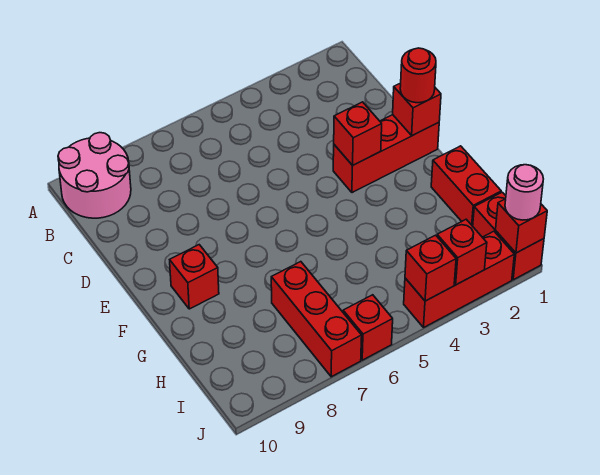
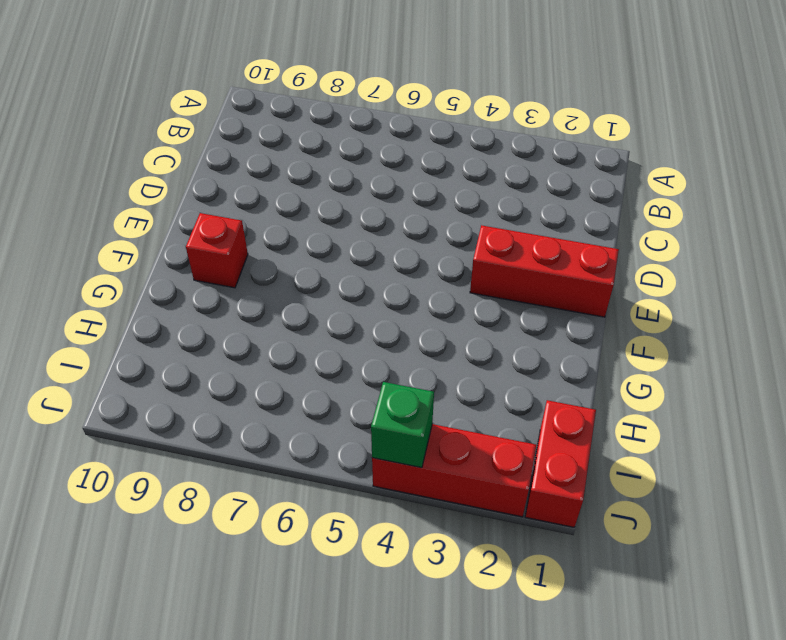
green brick J4 level 2 -> red brick J4 level 2
none -> pink round brick A9:B10 level 1
none -> red brick G1:H1 level 1
none -> red brick H7:J7 level 1

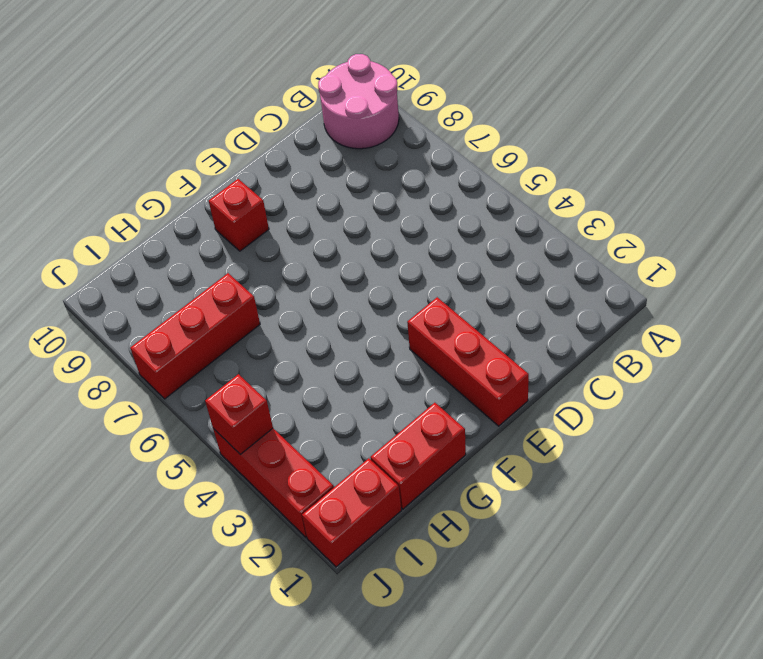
none -> red brick J6 level 1
none -> red brick E1 level 2
none -> red brick E3 level 2

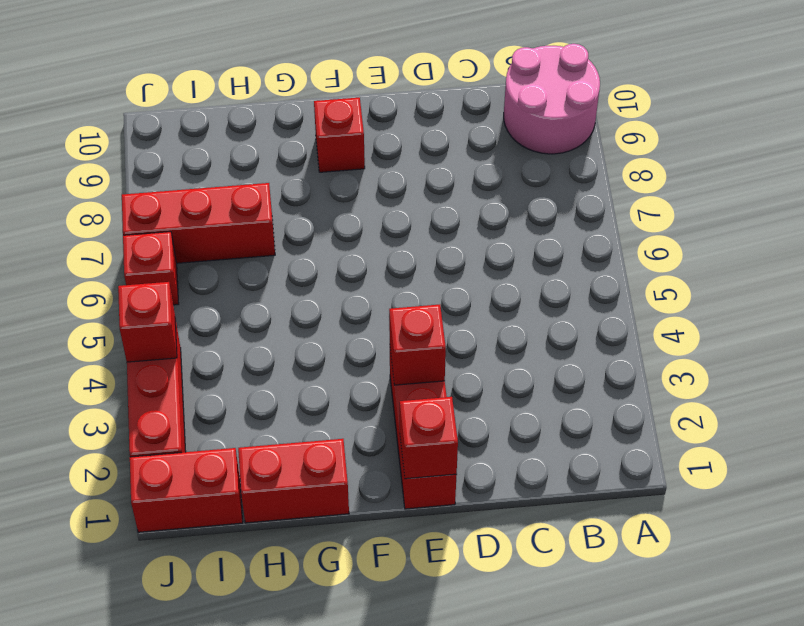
none -> red brick J1 level 2
none -> red brick J3 level 2
none -> red round brick E1 level 3

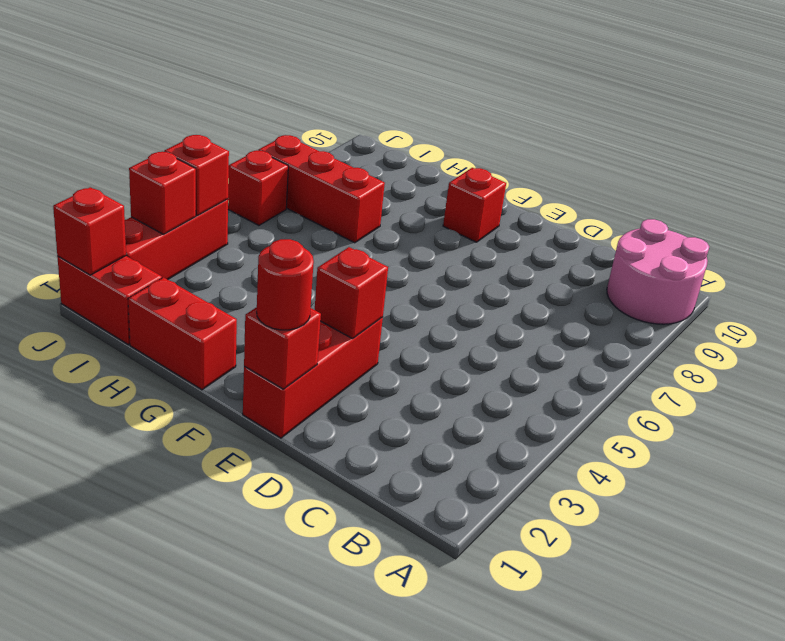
none -> pink round brick J1 level 3

